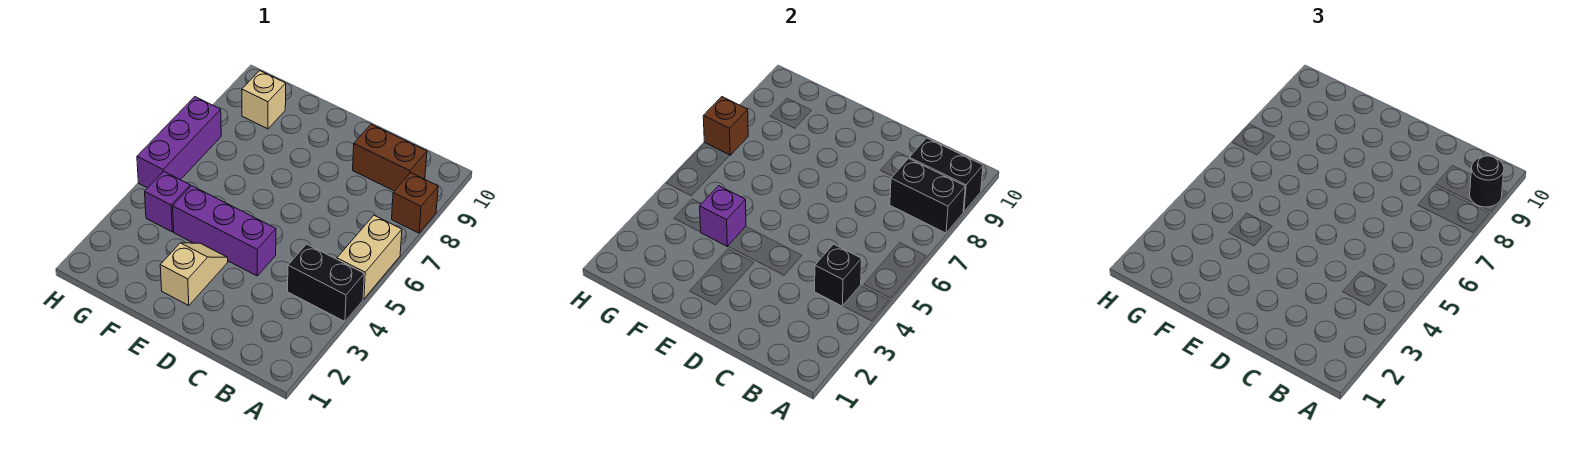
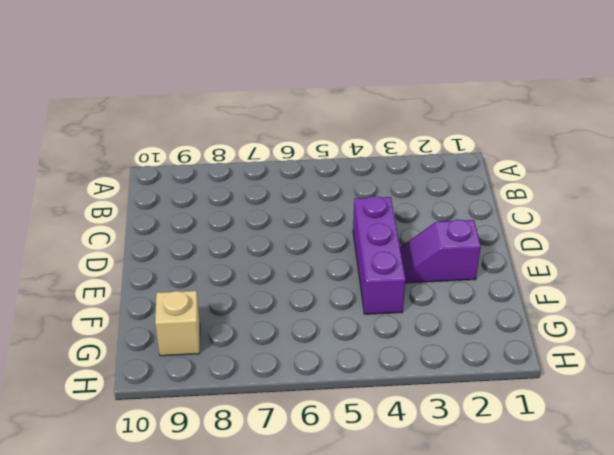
purple slope E2:E3 level 1 top 2 -> tan slope E2:E3 level 1 top 2
none -> black brick A4:B4 level 1
none -> tan brick A5:A6 level 1
none -> brown brick A8 level 1

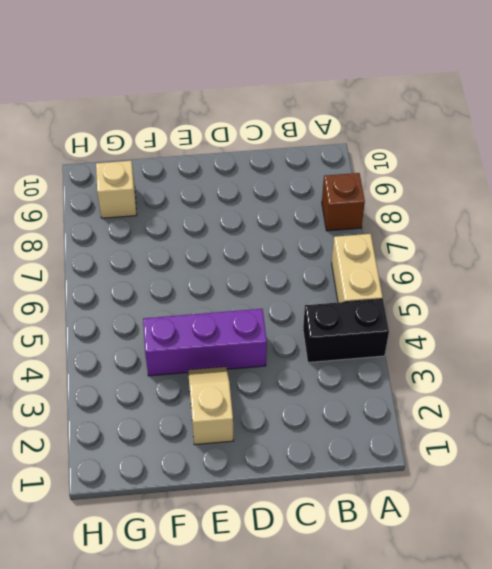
none -> brown brick B9:C9 level 1
none -> purple brick G4 level 1
none -> purple brick H5:H7 level 1

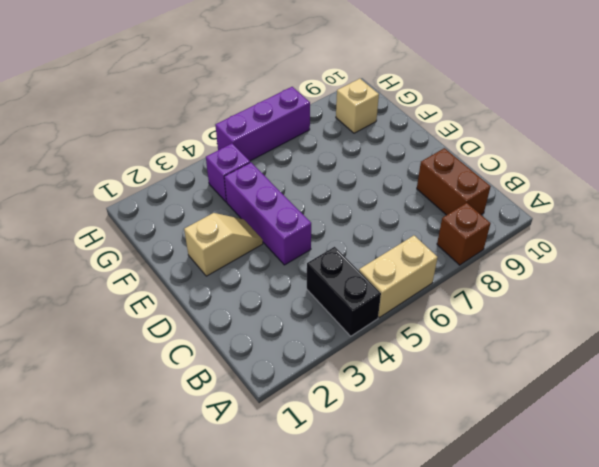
none -> black brick A8:B8 level 2
none -> black brick A9:B9 level 2
none -> black brick B4 level 2

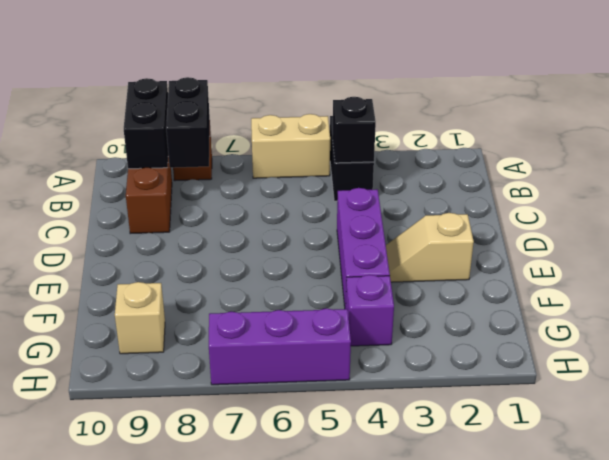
none -> purple brick F4 level 2
none -> brown brick H7 level 2
none -> black round brick A9 level 3

